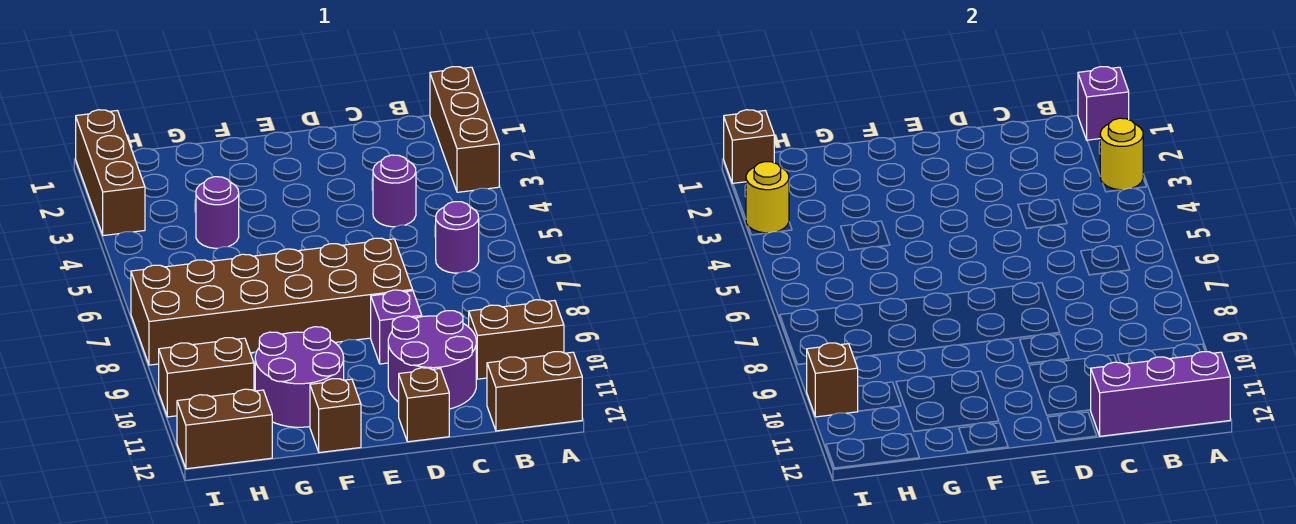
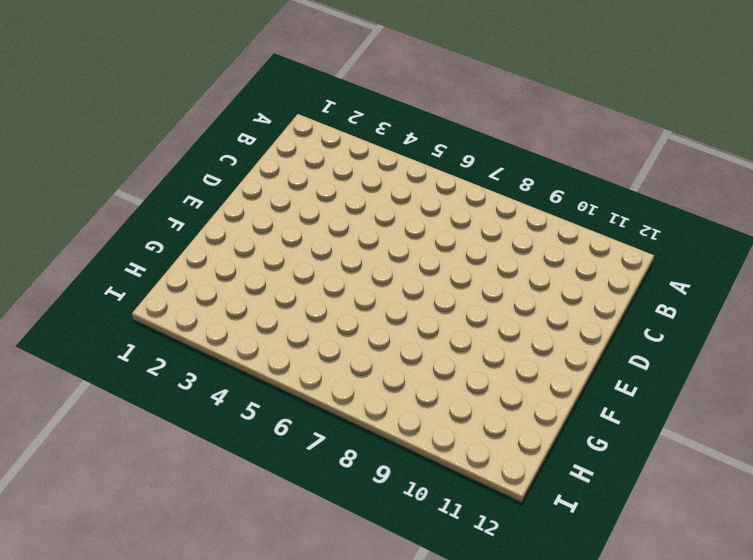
none -> brown brick A1:A3 level 1
none -> brown brick A10:B10 level 1
none -> brown brick A12:B12 level 1

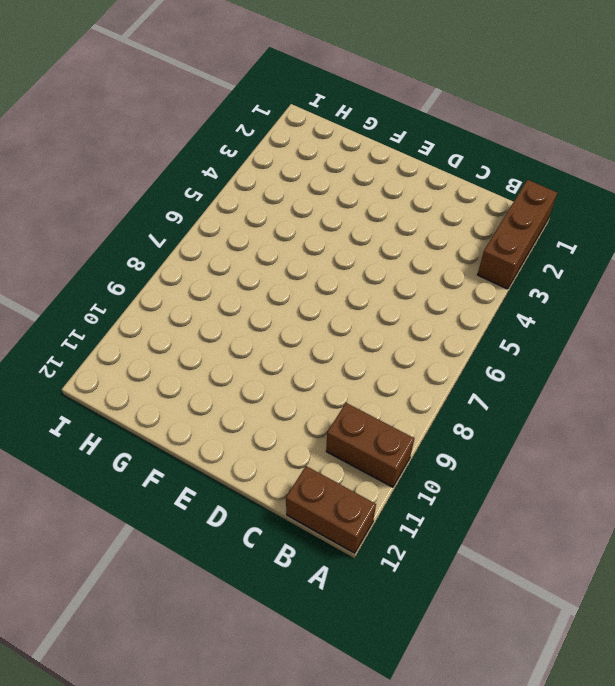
none -> purple round brick B6 level 1
none -> purple round brick C4 level 1
none -> purple round brick C10:D11 level 1

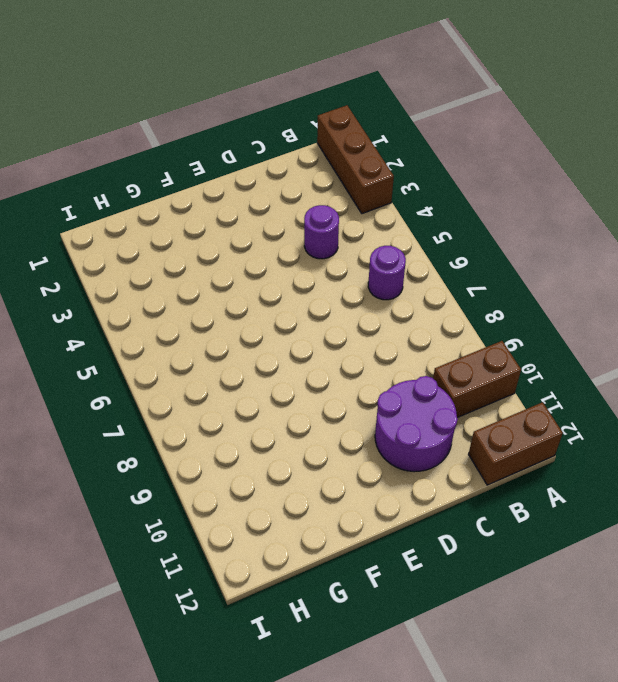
none -> brown brick D7:I8 level 1
none -> purple brick D9 level 1
none -> brown brick D12 level 1

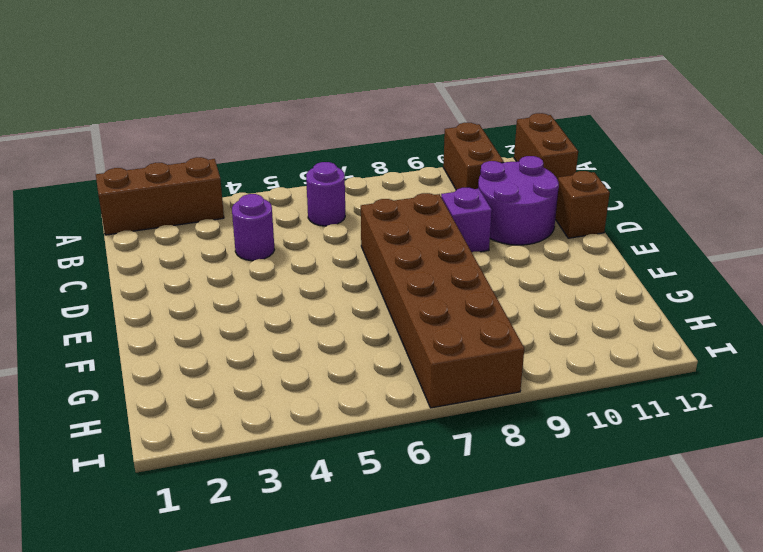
none -> purple round brick F10:G11 level 1
none -> brown brick F12 level 1
none -> purple round brick G4 level 1

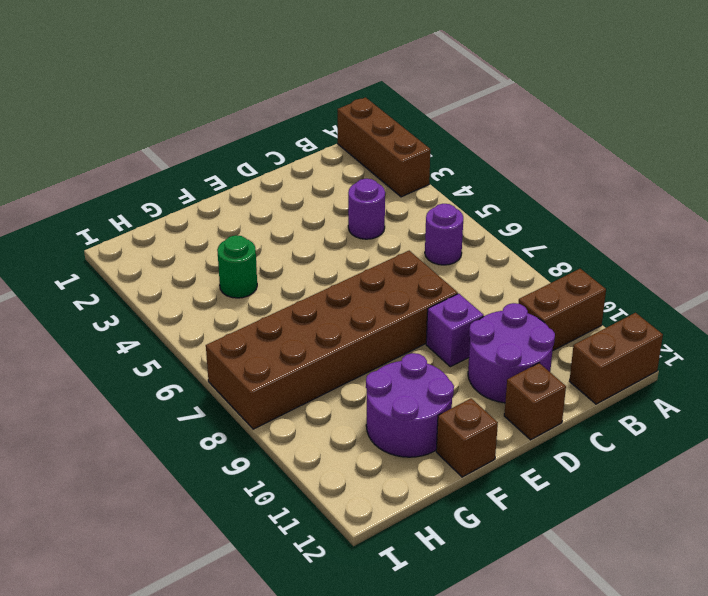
green round brick G4 level 1 -> purple round brick G4 level 1
none -> brown brick H10:I10 level 1
none -> brown brick H12:I12 level 1
none -> brown brick I1:I3 level 1

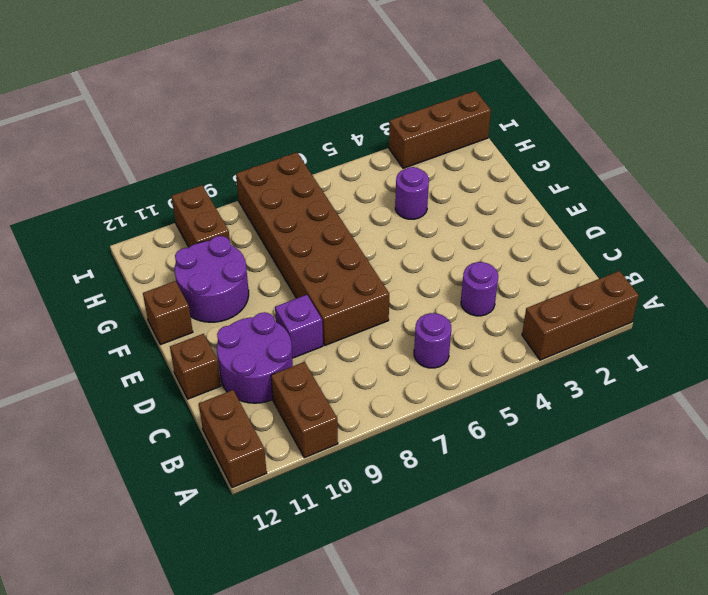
none -> brown brick H12:I12 level 1
none -> purple brick A1 level 2
none -> yellow round brick A3 level 2

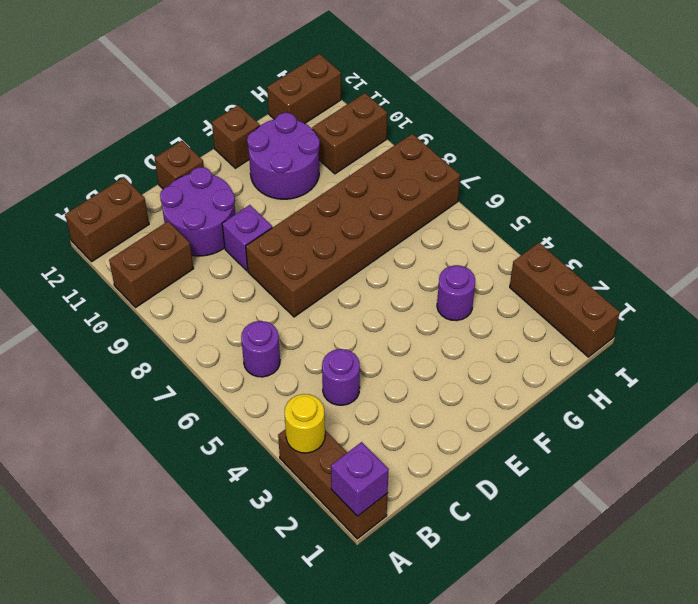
none -> purple brick A12:C12 level 2
none -> brown brick I1 level 2
none -> yellow round brick I3 level 2

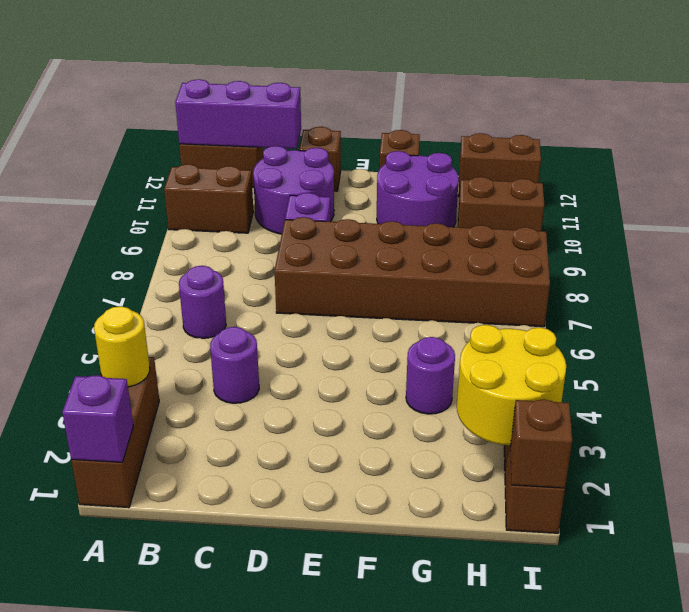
yellow round brick H2:I3 level 2 -> yellow round brick I3 level 2
none -> brown brick I10 level 2

